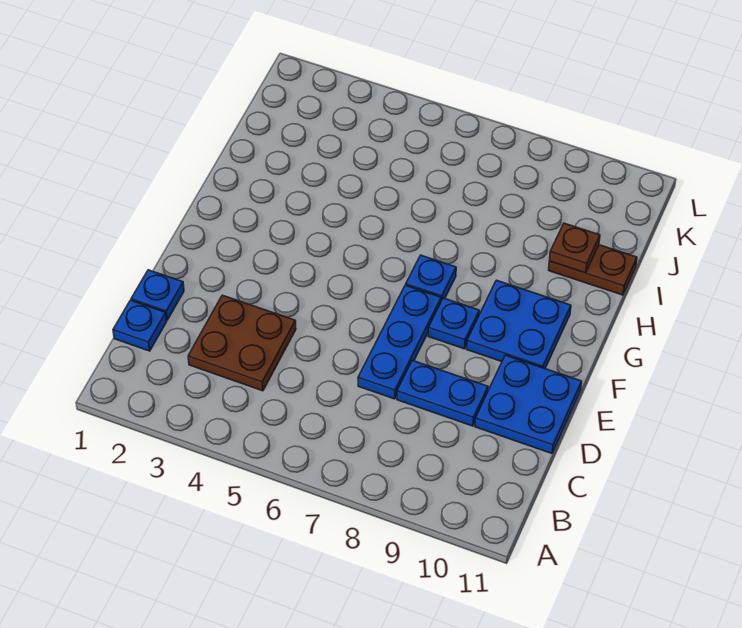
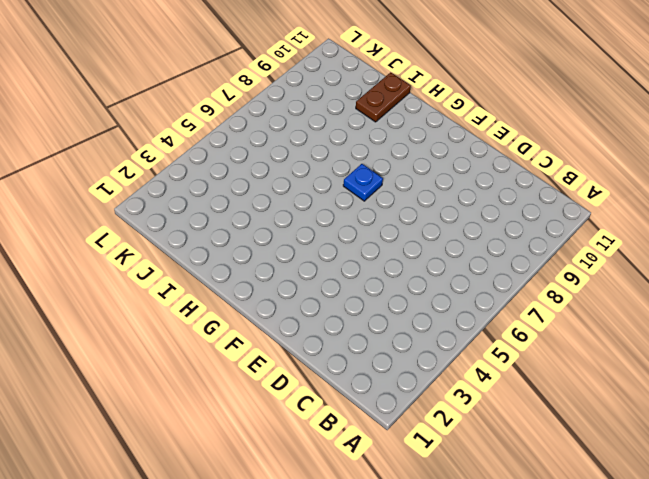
none -> blue plate C1 level 1
none -> brown plate C3:D4 level 1

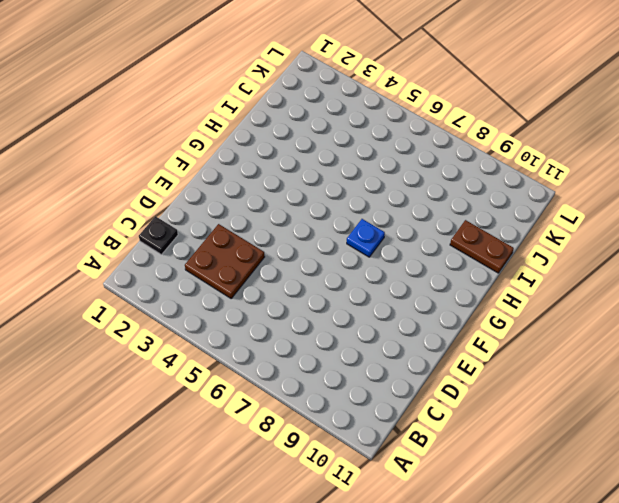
black plate C1 level 1 -> blue plate C1 level 1
none -> blue plate D1 level 1
none -> blue plate D7:F7 level 1

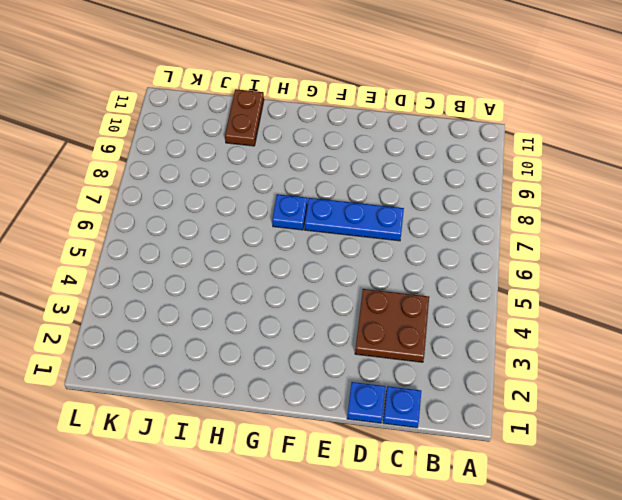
none -> blue plate D8:D9 level 1
none -> blue plate D10:E11 level 1

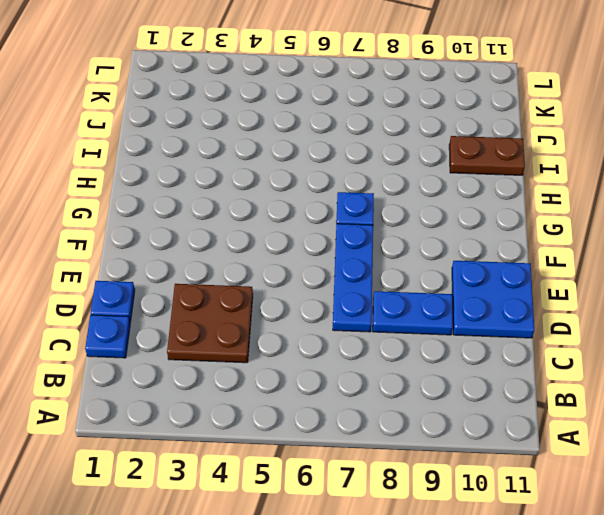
none -> blue plate F8 level 1
none -> blue plate F9:G10 level 1

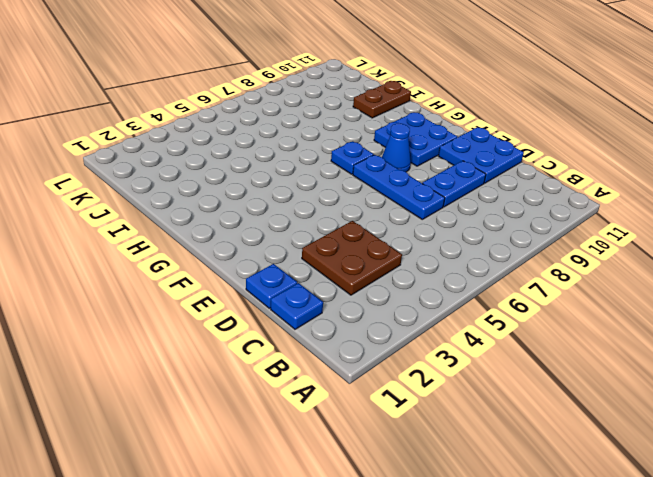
blue cone F8 level 1 -> blue plate F8 level 1
none -> brown plate I10 level 2

